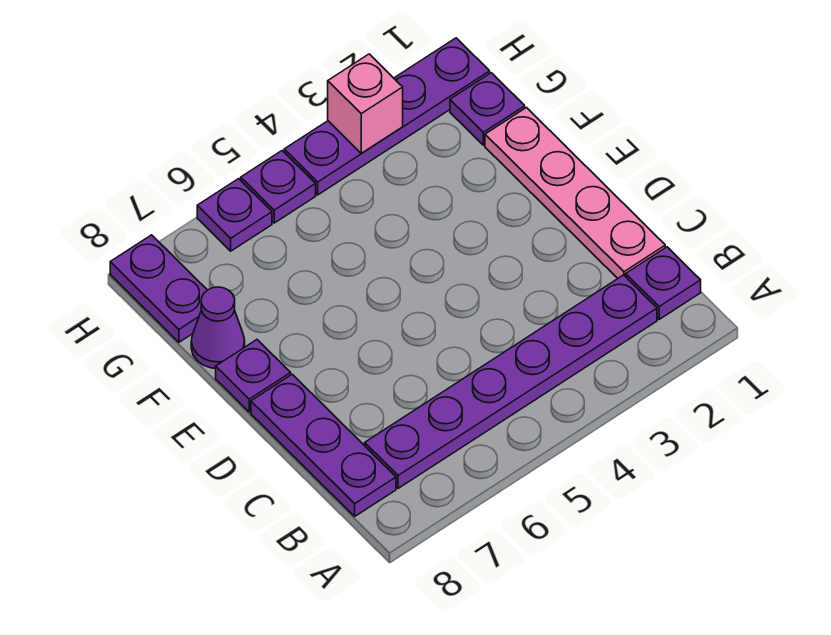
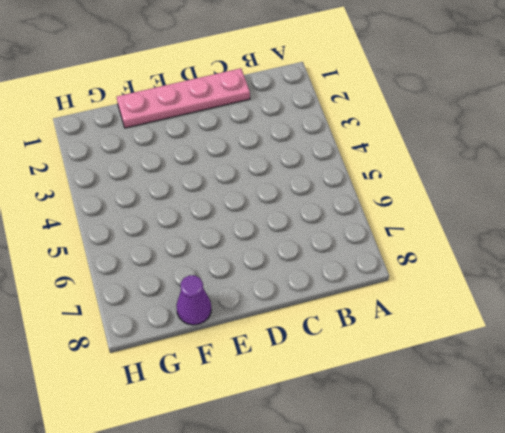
none -> purple plate B1 level 1
none -> purple plate B2:B7 level 1
none -> purple plate B8:D8 level 1

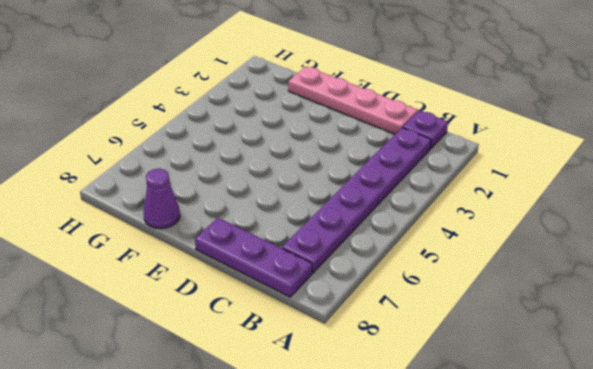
none -> purple plate E8 level 1
none -> purple plate G1 level 1
none -> purple plate G8:H8 level 1

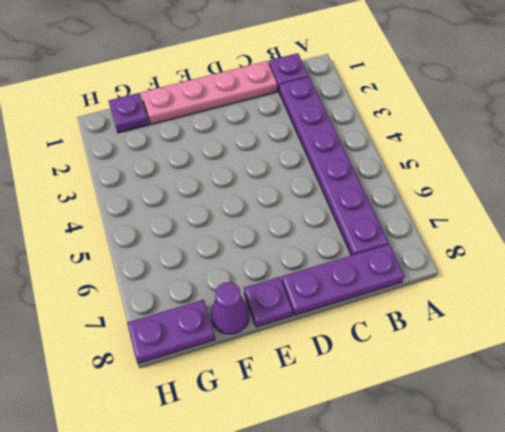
none -> purple plate H1:H4 level 1
none -> purple plate H5 level 1
none -> purple plate H6 level 1

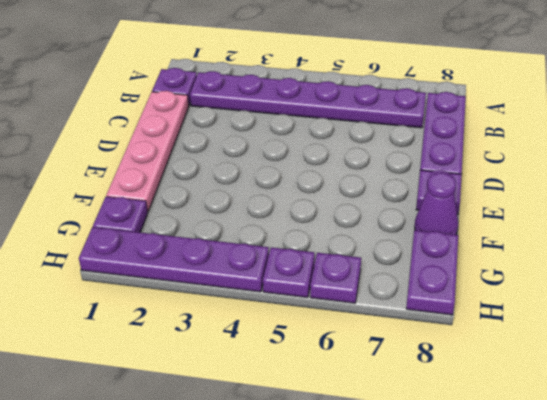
none -> pink brick H3 level 2

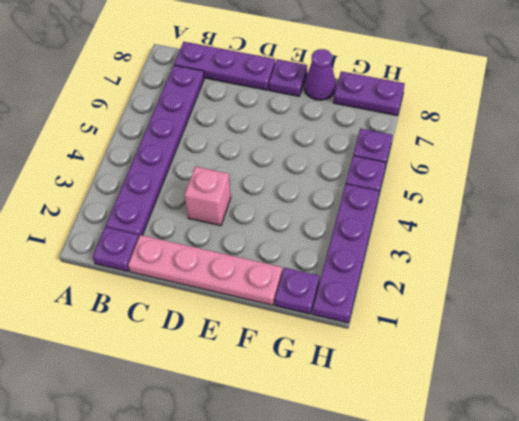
pink brick D3 level 1 -> pink brick H3 level 2

